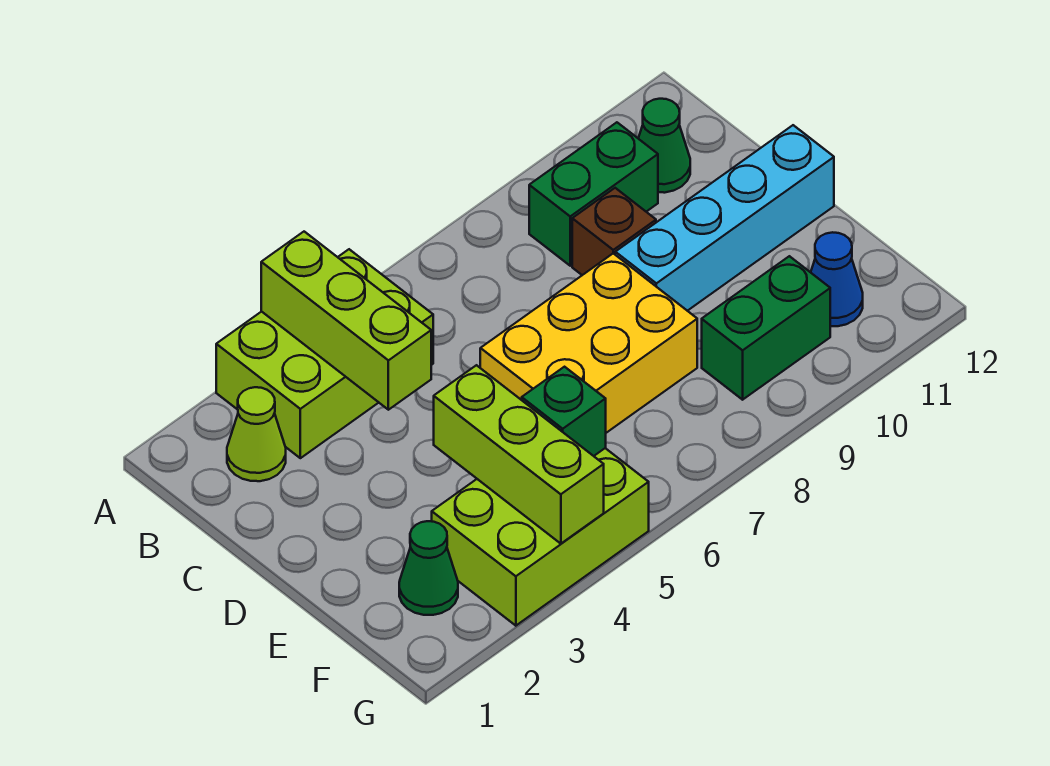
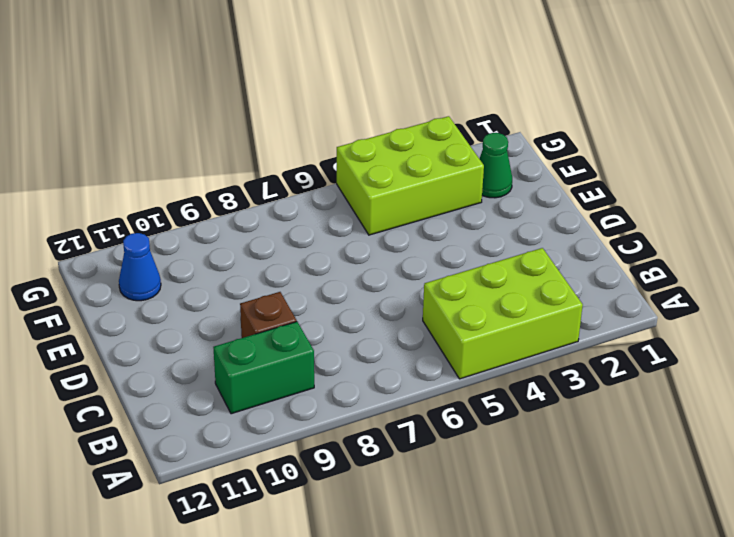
none -> lime cone B2 level 1
none -> green cone B11 level 1
none -> yellow brick D6:E8 level 1

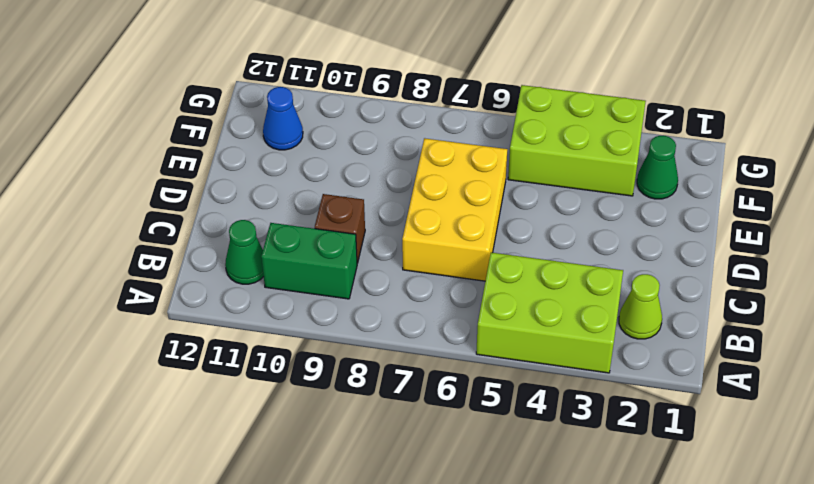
yellow brick C6:E7 level 1 -> yellow brick D6:E8 level 1
none -> cyan brick D9:D12 level 1
none -> green brick F9:F10 level 1
none -> lime brick A4:C4 level 2

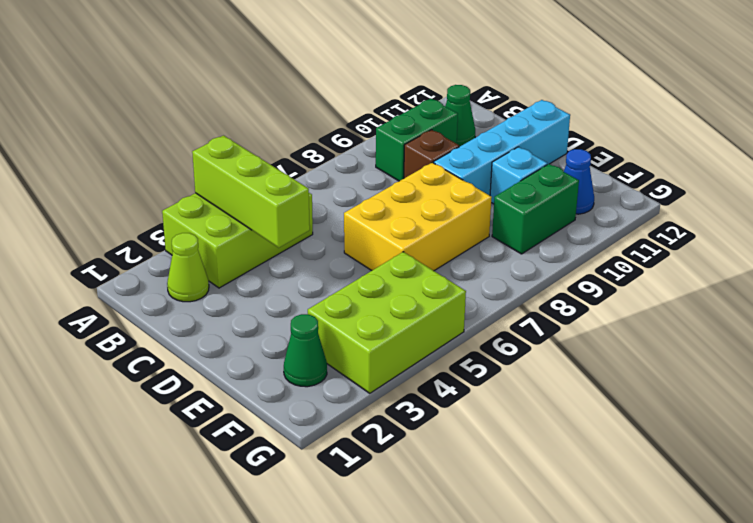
cyan brick E10 level 1 -> none
none -> lime brick E4:G4 level 2
none -> green brick F5 level 2

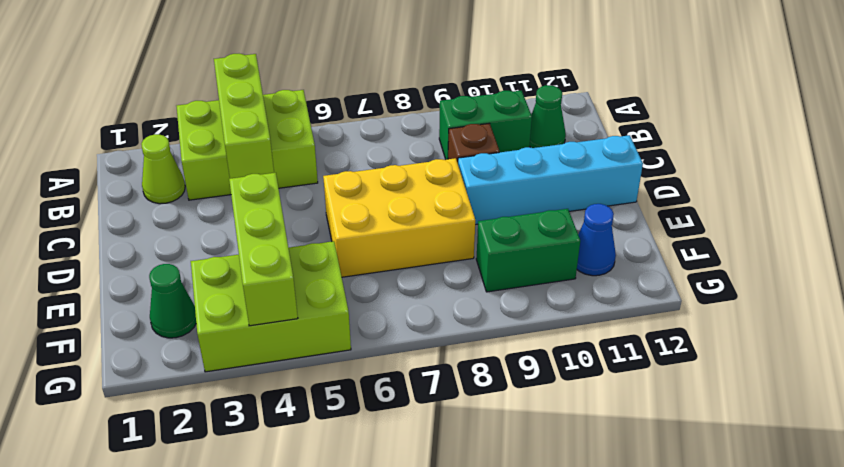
none -> green brick F5 level 2

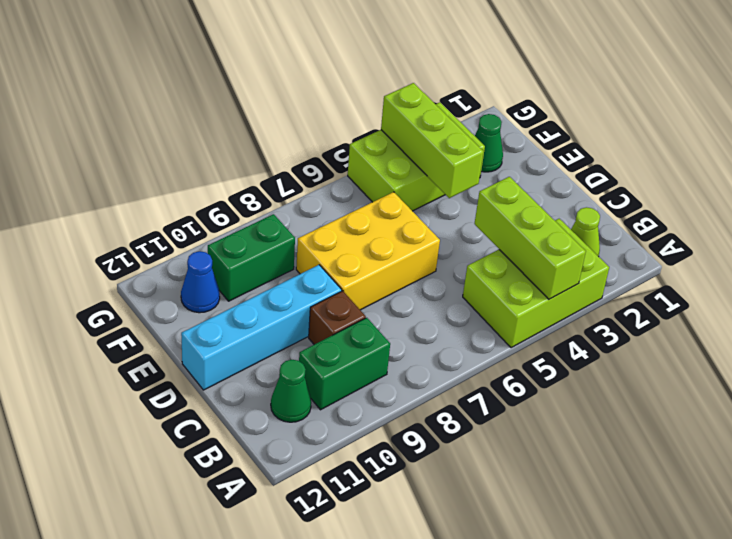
none -> green brick F5 level 2

